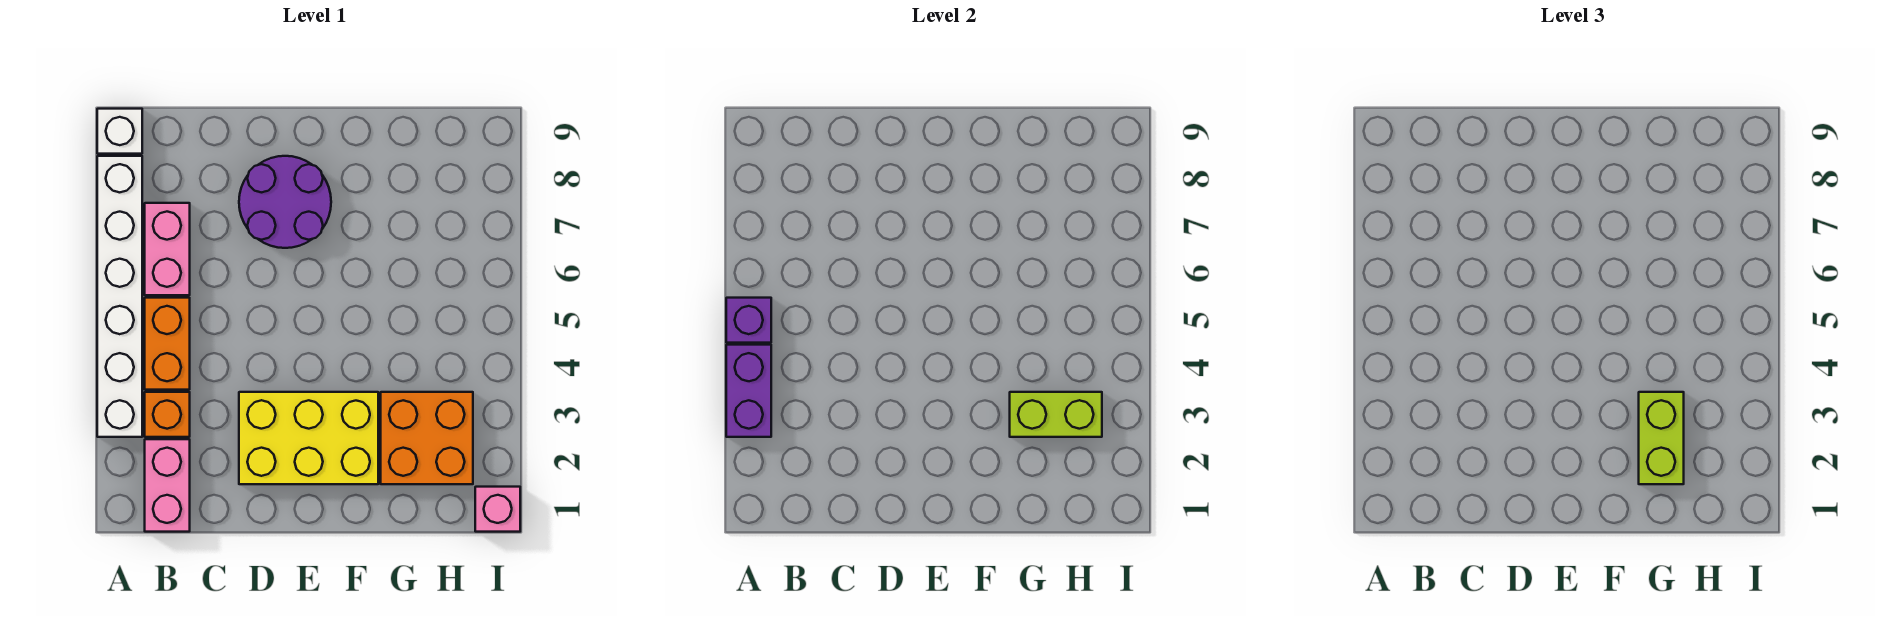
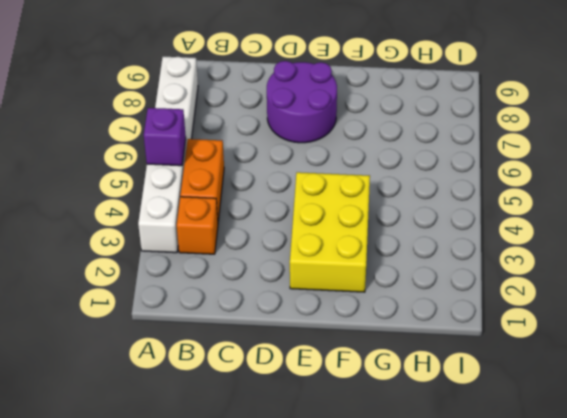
yellow brick E2:F4 level 1 -> yellow brick D2:F3 level 1
none -> white brick A9 level 1
none -> pink brick B1:B2 level 1
none -> pink brick B6:B7 level 1

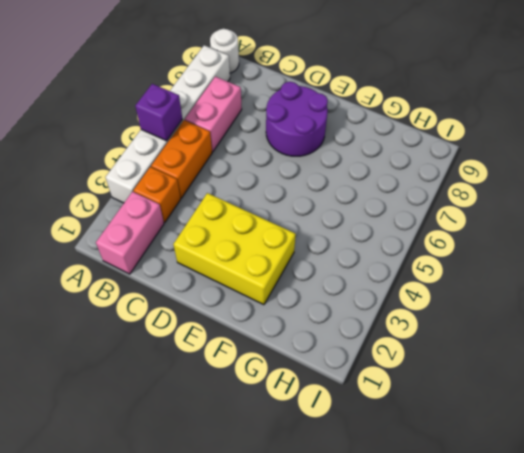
white round brick A9 level 1 -> white brick A9 level 1
none -> orange brick G2:H3 level 1
none -> pink brick I1 level 1
none -> purple brick A3:A4 level 2

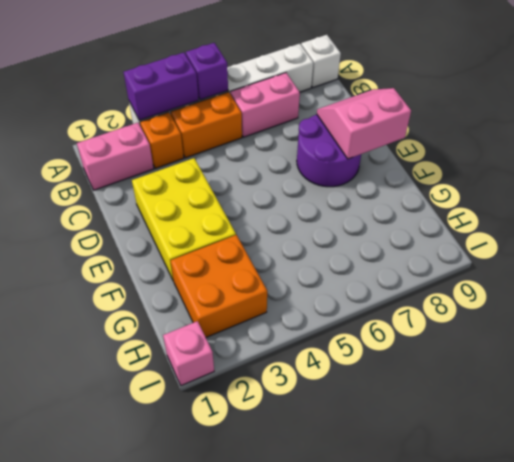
pink slope D8:E9 level 2 top E -> none
none -> lime brick G3:H3 level 2
none -> lime brick G2:G3 level 3

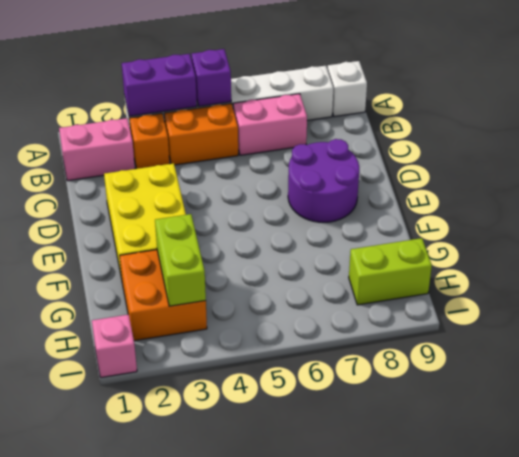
lime brick H8:H9 level 1 -> lime brick G2:G3 level 3

